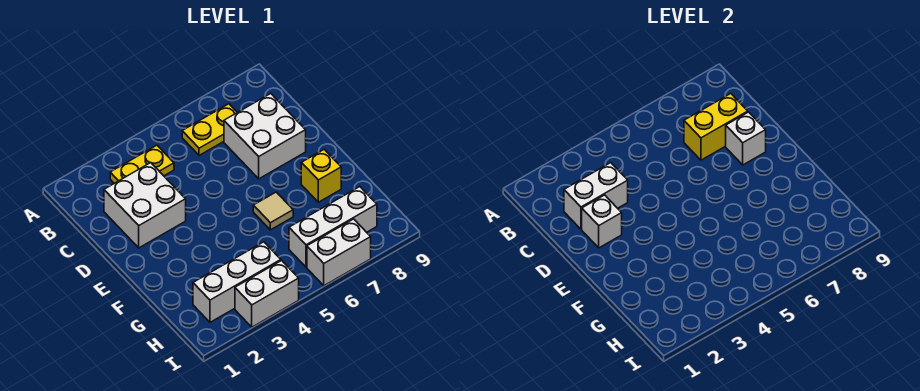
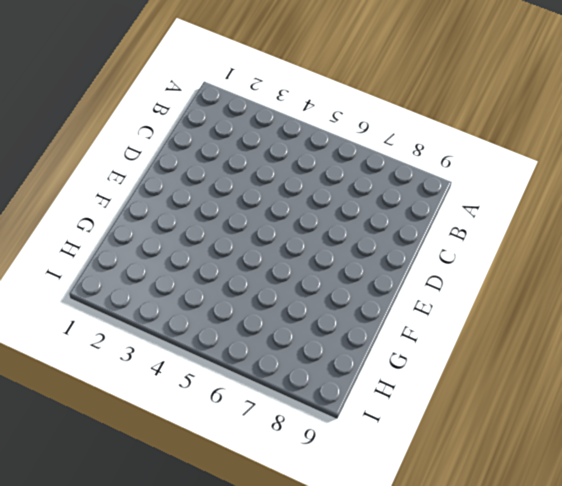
none -> yellow plate B3:B4 level 1
none -> yellow plate B6:B7 level 1
none -> white brick C2:D3 level 1

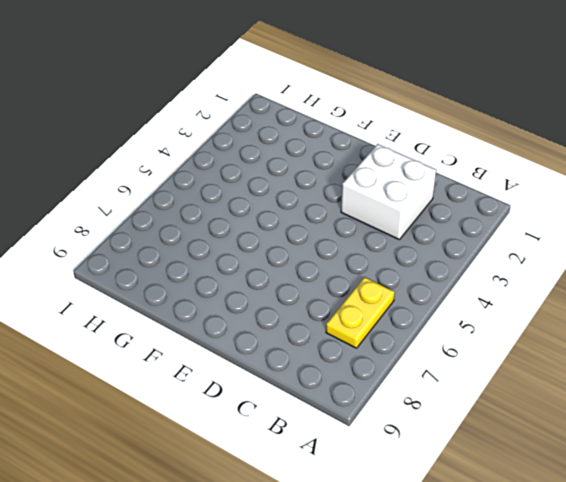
none -> yellow plate B3:B4 level 1
none -> white brick C7:D8 level 1
none -> tan tile F6 level 1

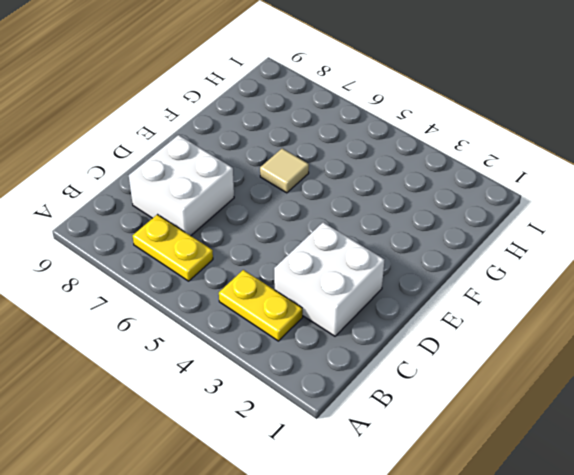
none -> yellow brick F8 level 1
none -> white brick H2:H4 level 1
none -> white brick H6:H8 level 1

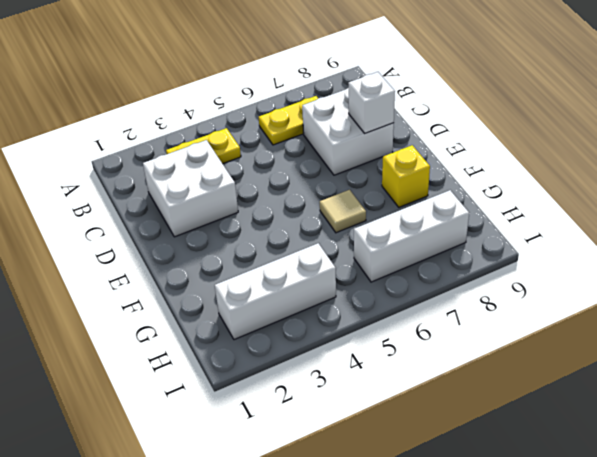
none -> white brick I3:I4 level 1
none -> white brick I6:I7 level 1
none -> white brick C2:C3 level 2

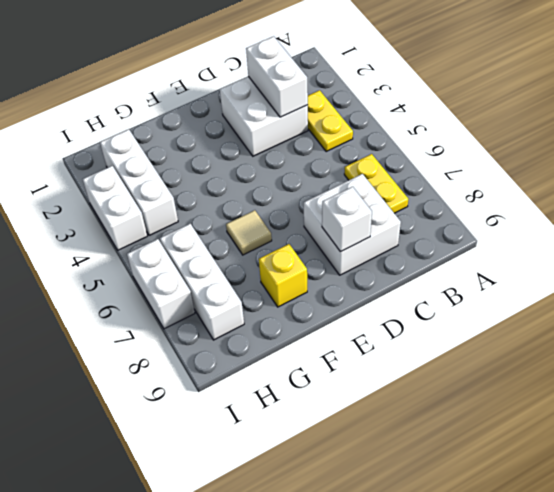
none -> yellow brick C7:C8 level 2
none -> white brick D2 level 2

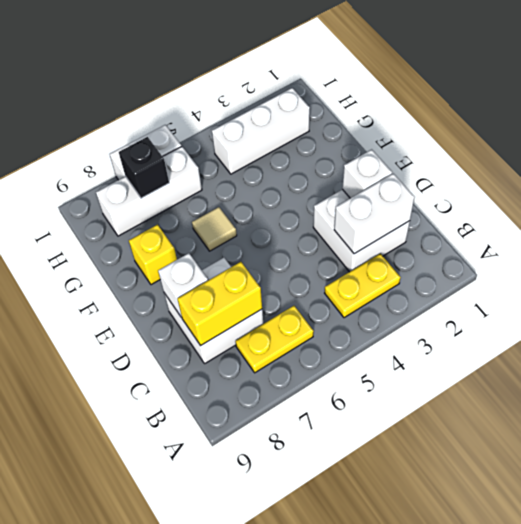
black brick H7 level 2 -> none
none -> white brick I3:I4 level 1

